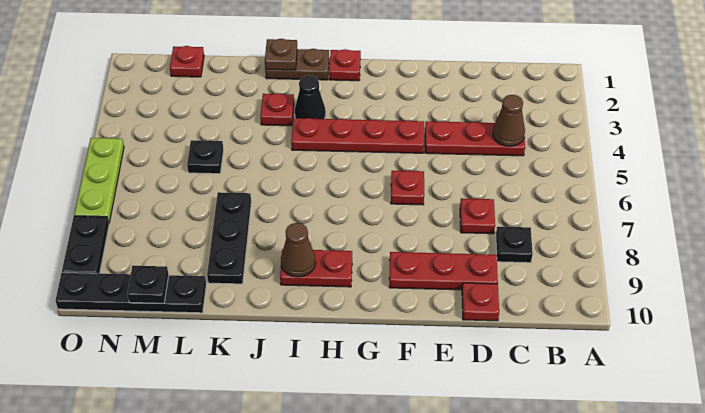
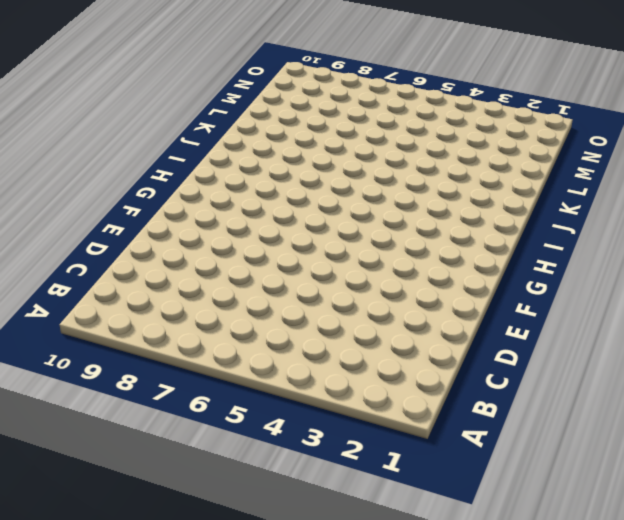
none -> red plate C4:E4 level 1
none -> black plate C8 level 1
none -> red plate D7 level 1

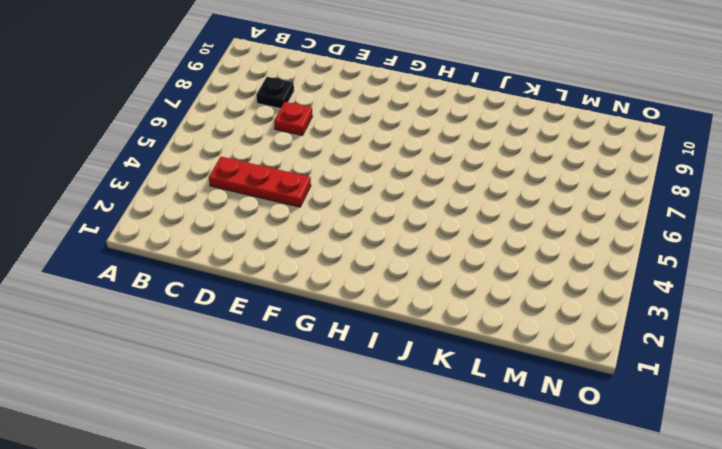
none -> red plate D9:F9 level 1
none -> red plate D10 level 1
none -> red plate F4:I4 level 1

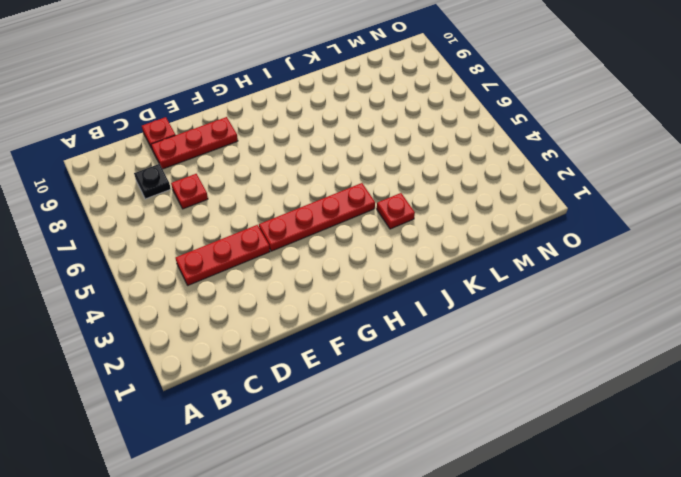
none -> red plate F6 level 1
none -> red plate H1 level 1
none -> red plate H9:I9 level 1

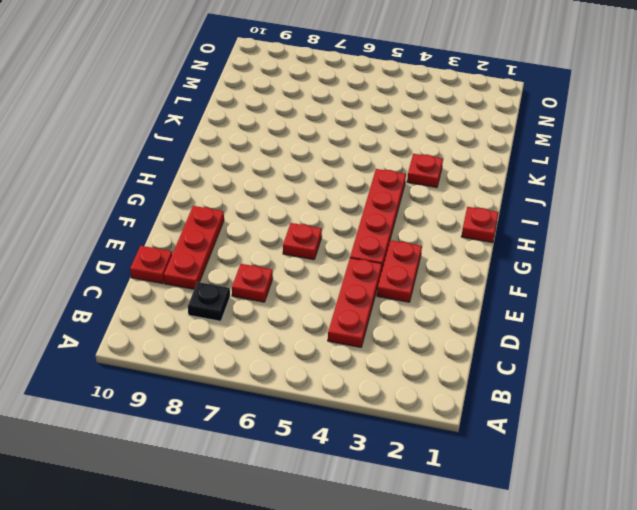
red plate E3:F3 level 1 -> red plate H9:I9 level 1
none -> brown plate I1:J1 level 1
none -> black cone I3 level 1
none -> black plate K7:K9 level 1

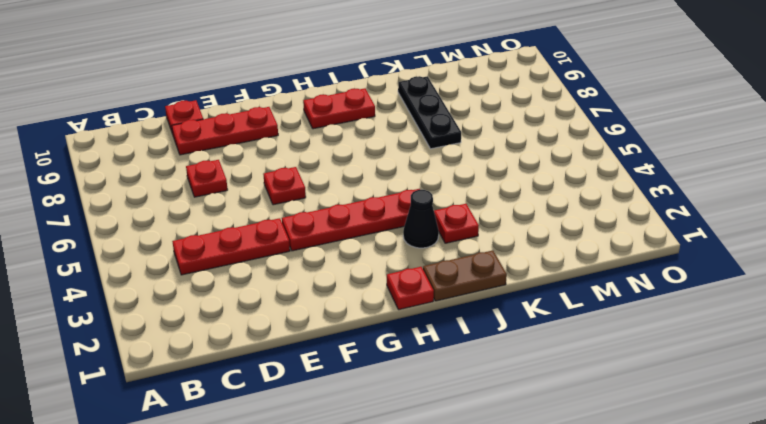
none -> black plate C8 level 1
none -> black plate L5 level 1
none -> black plate L10:O10 level 1

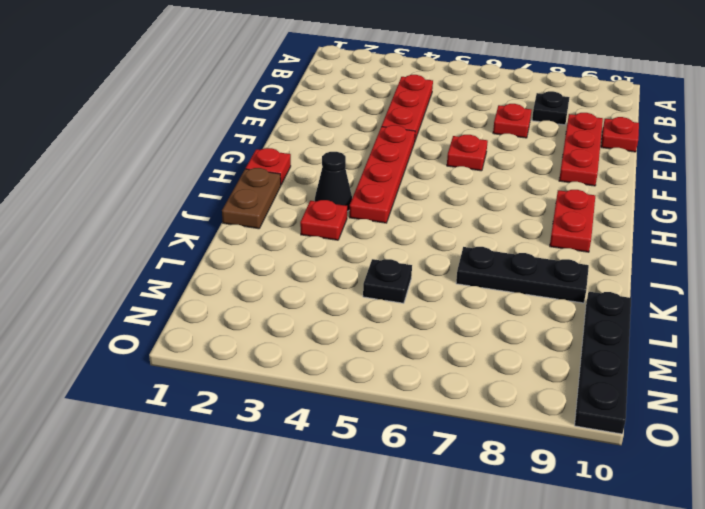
none -> red plate M1 level 1
none -> lime plate O5:O7 level 1
none -> black plate O8:O9 level 1

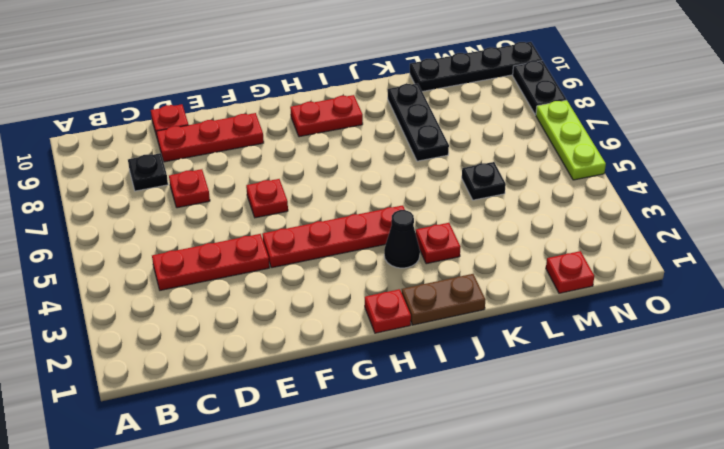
none -> brown cone C4 level 2
none -> brown cone I9 level 2
none -> brown plate J1 level 2

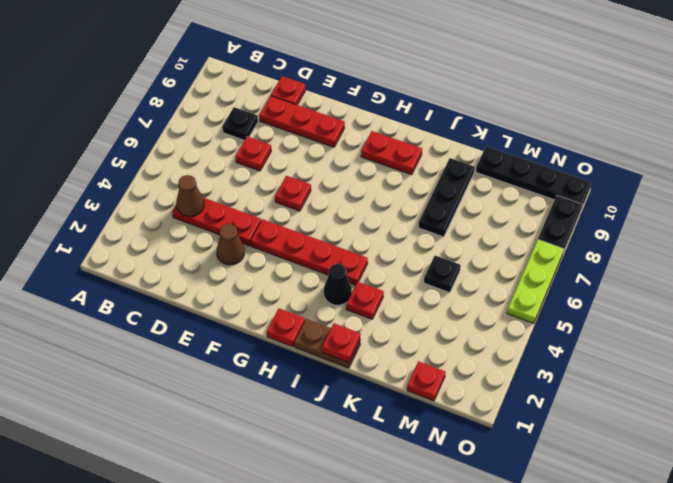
brown cone E3 level 1 -> brown cone I9 level 2
red plate J1 level 2 -> brown plate J1 level 2
none -> black plate M10 level 2

